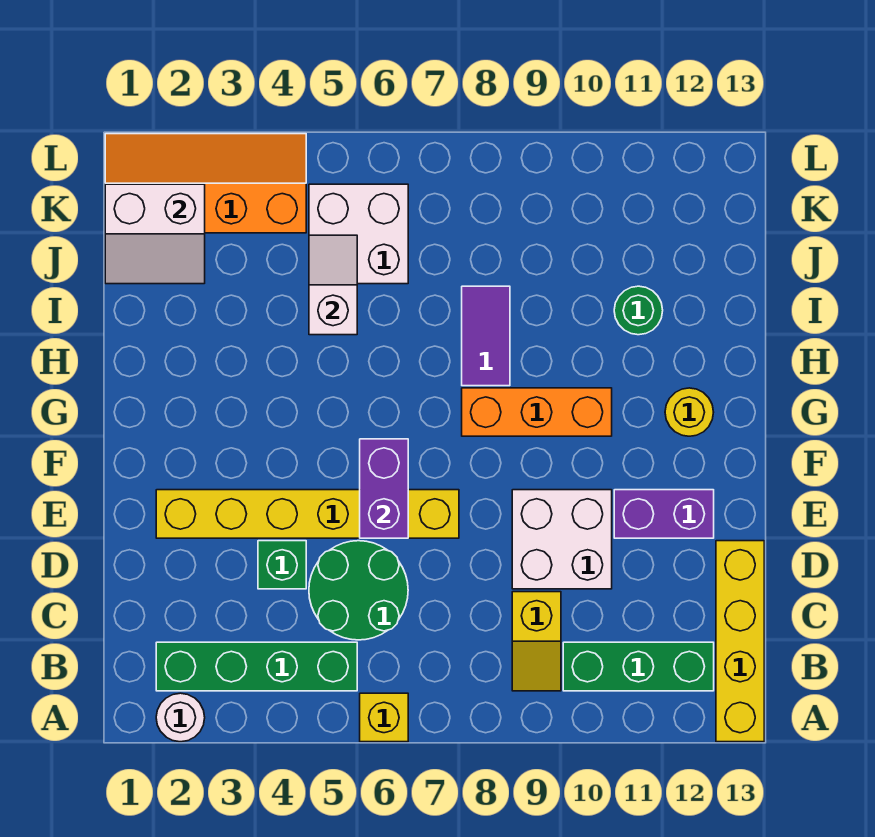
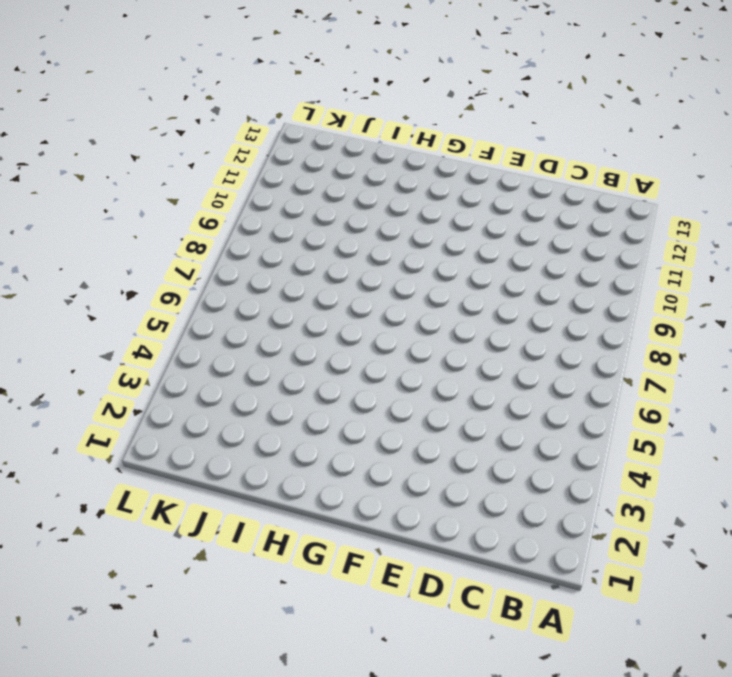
none -> white round brick A2 level 1
none -> yellow brick A6 level 1
none -> yellow brick A13:D13 level 1

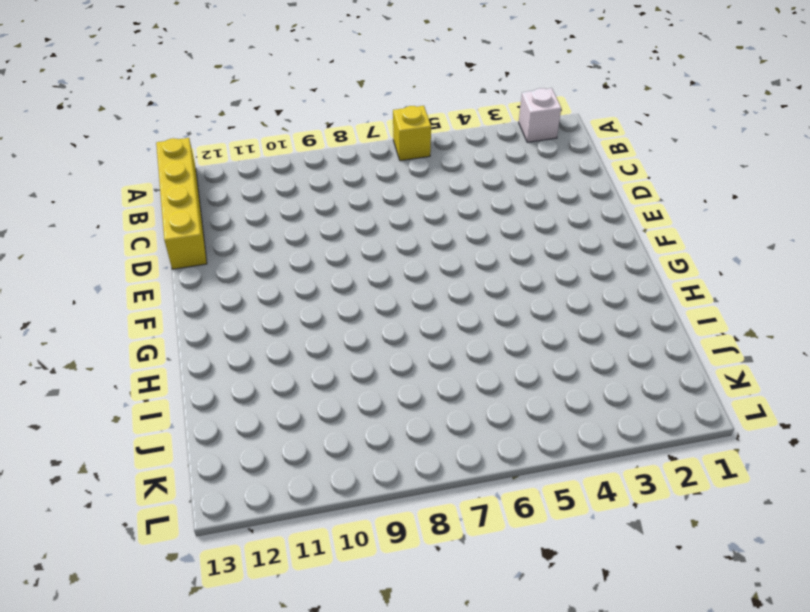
white brick A2 level 1 -> white round brick A2 level 1
none -> green brick B2:B5 level 1
none -> yellow slope B9:C9 level 1 top C
none -> green brick B10:B12 level 1

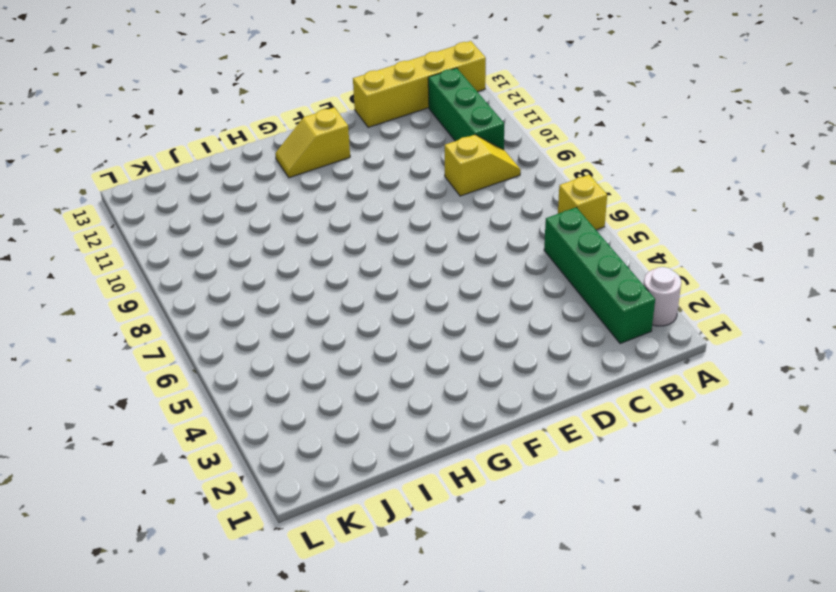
yellow slope F12:G12 level 1 top F -> yellow round brick G12 level 1
none -> green round brick C5:D6 level 1
none -> green brick D4 level 1
none -> white brick D9:E10 level 1

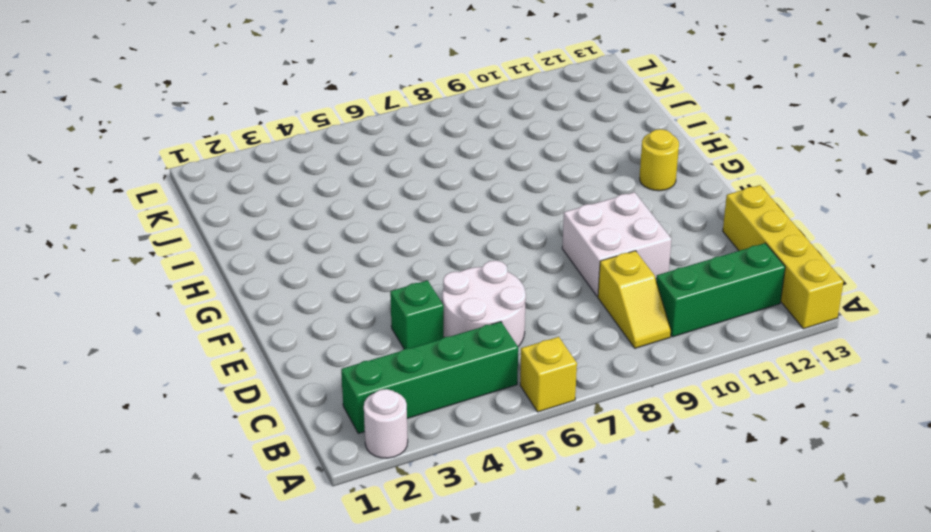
white round brick C5:D6 level 1 -> green round brick C5:D6 level 1
none -> yellow brick E2:E7 level 1
none -> purple brick E11:E12 level 1
none -> orange brick G8:G10 level 1

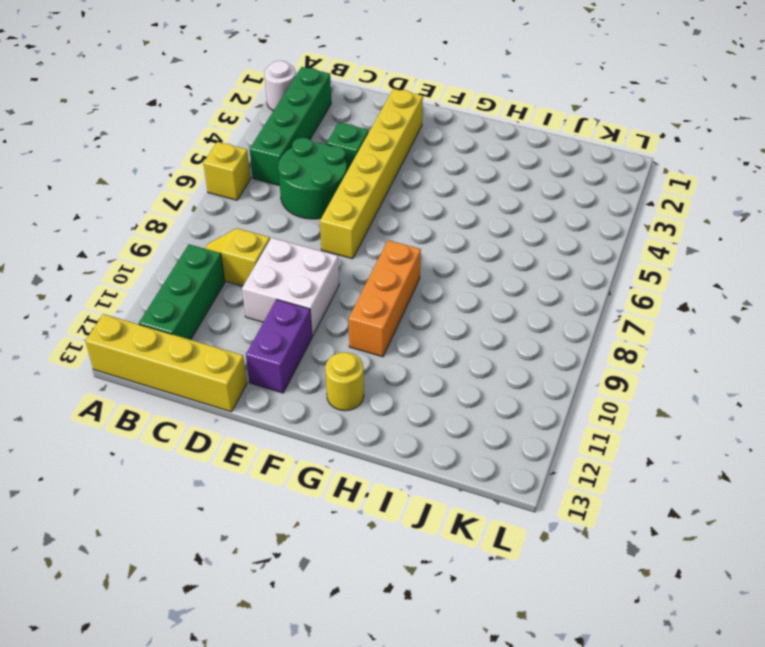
none -> purple tile H8:I8 level 1
none -> green round brick I11 level 1
none -> white brick J5:K6 level 1

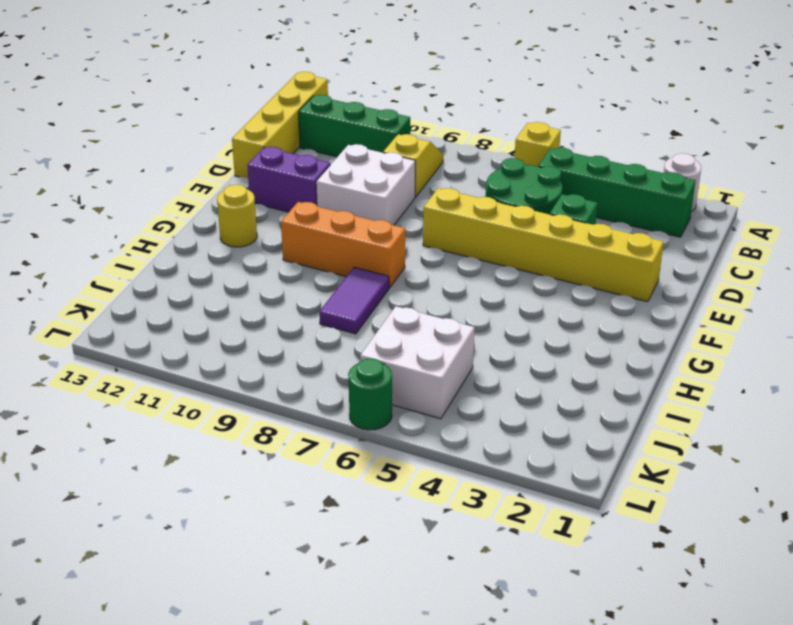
green round brick L6 level 1 -> green round brick I11 level 1
none -> orange slope K1:L4 level 1 top K
none -> purple brick E6:F6 level 2
none -> white slope I5:J5 level 2 top I

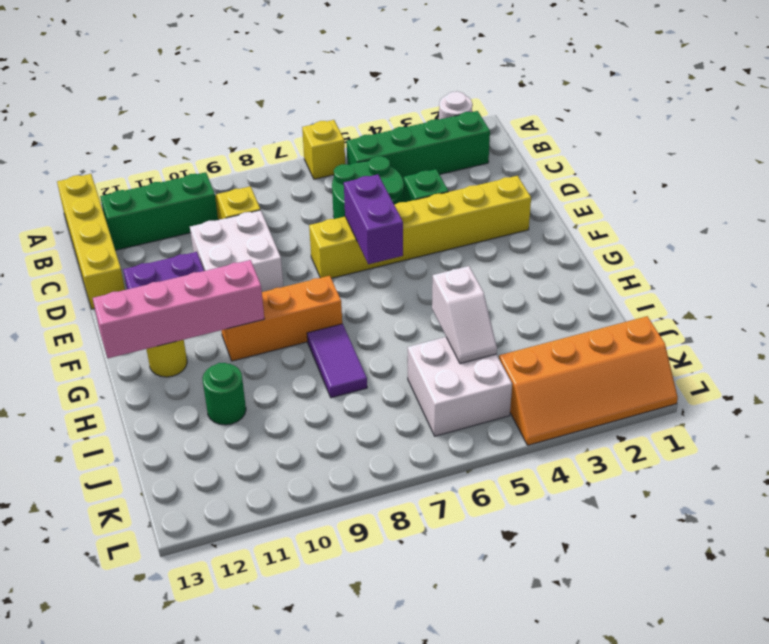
pink brick G10:G13 level 2 -> none
none -> white slope J1:K2 level 2 top K

